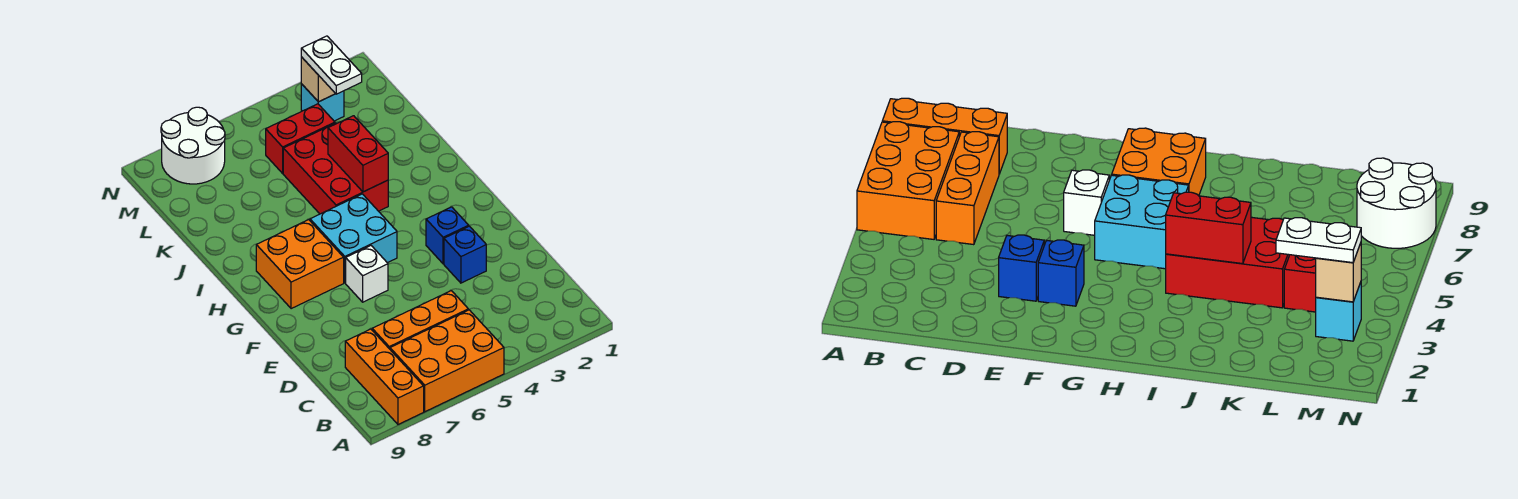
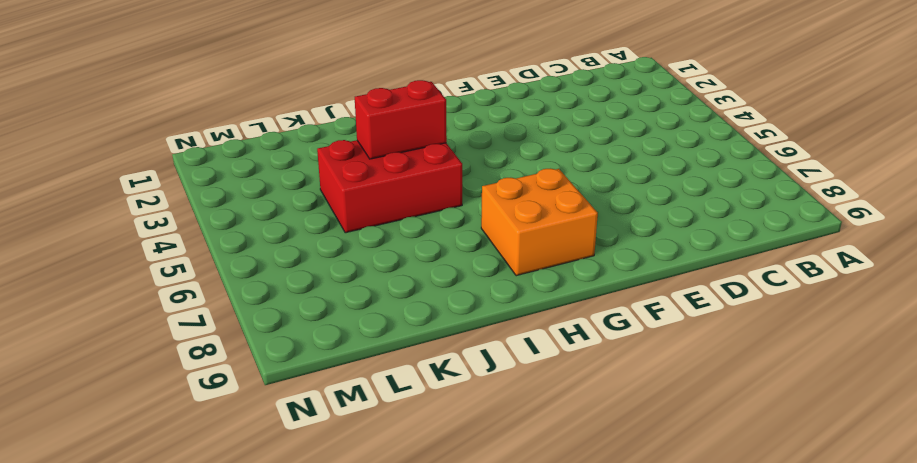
none -> orange brick A5:B7 level 1
none -> orange brick A8:C8 level 1
none -> orange brick C5:C7 level 1

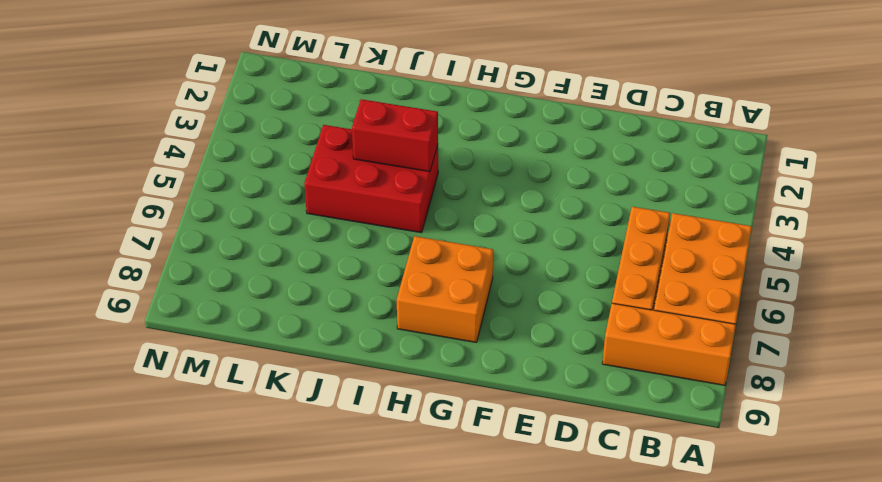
none -> blue brick E3 level 1
none -> blue brick F3 level 1
none -> white brick F6 level 1

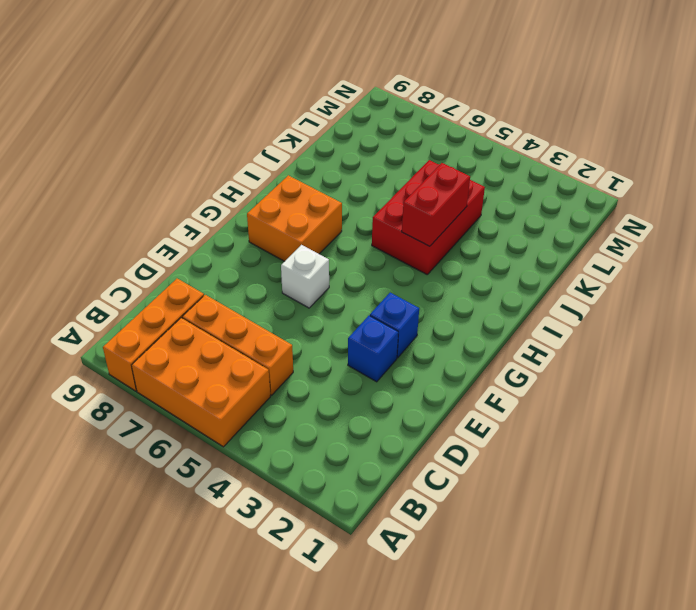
none -> cyan brick G5:H6 level 1
none -> red brick L4:L5 level 1
none -> cyan brick M3 level 1

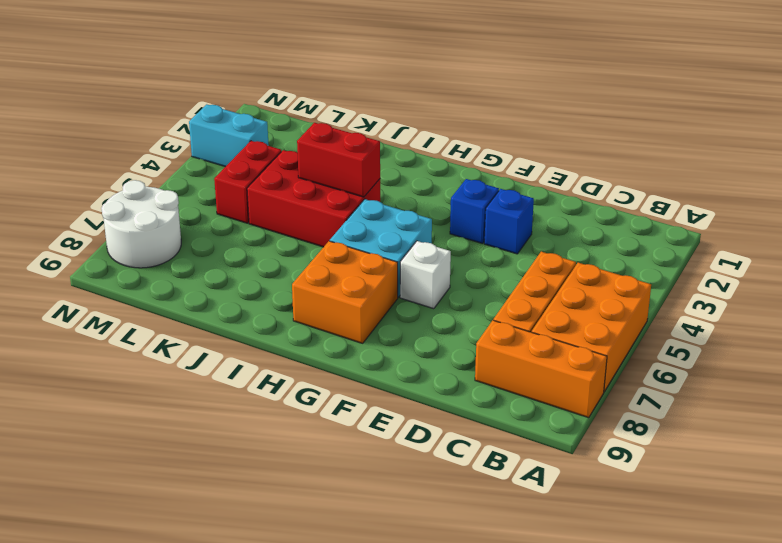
cyan brick M3:N3 level 1 -> cyan brick M3 level 1
none -> tan brick M3 level 2
none -> white plate L3:M3 level 3

